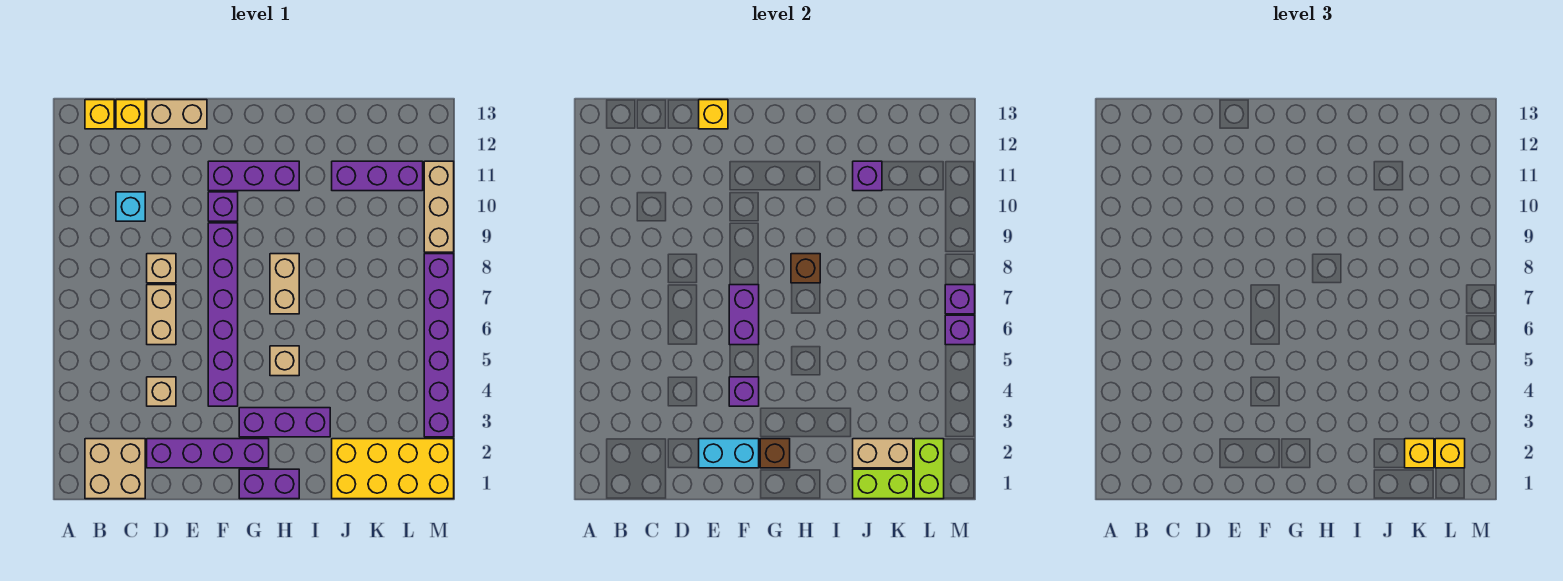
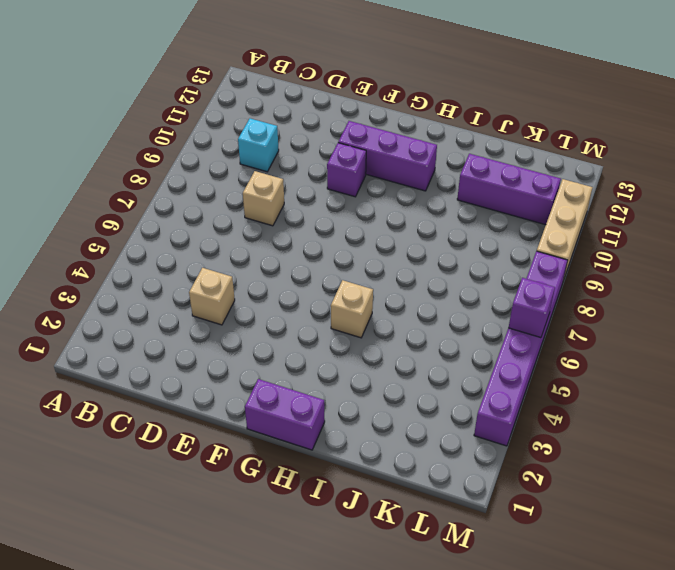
none -> tan brick B1:C2 level 1
none -> yellow brick B13 level 1
none -> yellow brick C13 level 1
none -> purple brick D2:G2 level 1

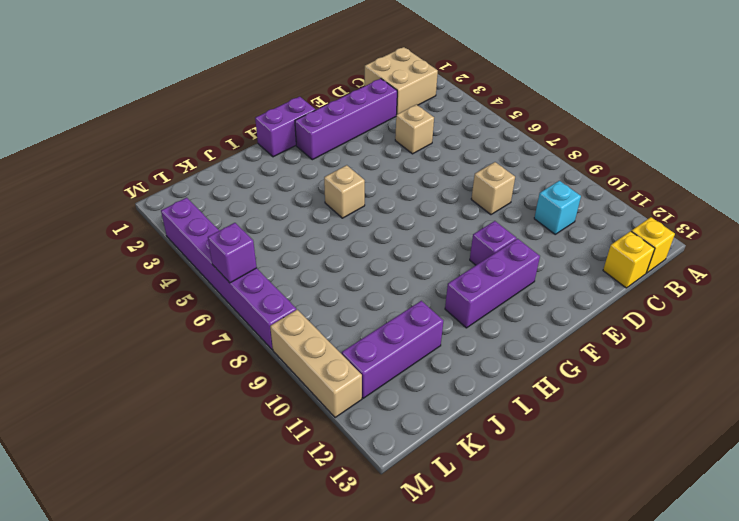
none -> tan brick D6:D7 level 1
none -> tan brick D13:E13 level 1
none -> purple brick F4:F9 level 1
none -> purple brick G3:I3 level 1

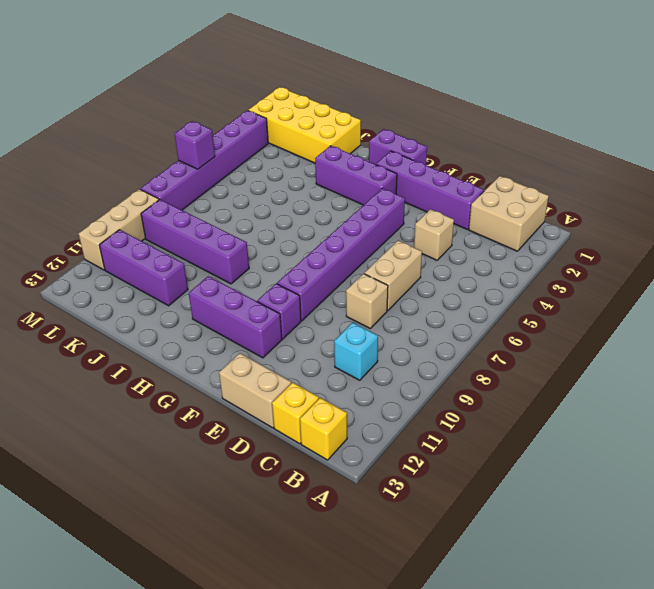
purple brick I9:L9 level 1 -> none
none -> tan brick H5 level 1
none -> tan brick H7:H8 level 1
none -> cyan brick E2:F2 level 2
none -> yellow brick E13 level 2

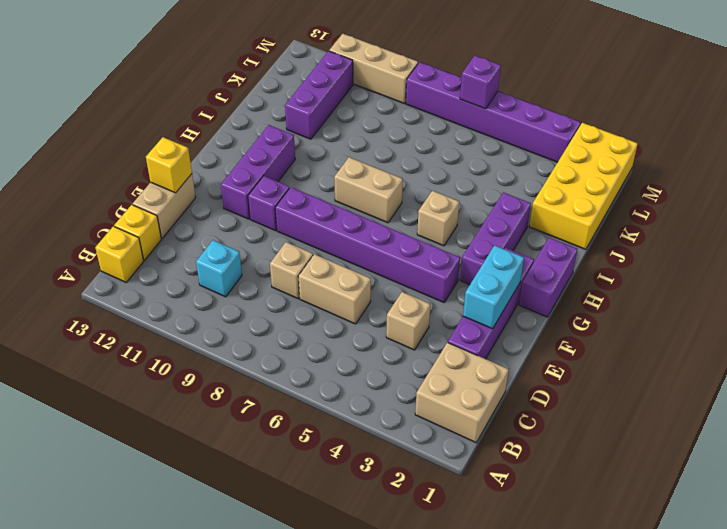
none -> purple brick F4 level 2
none -> purple brick F6:F7 level 2
none -> brown brick G2 level 2
none -> brown brick H8 level 2

